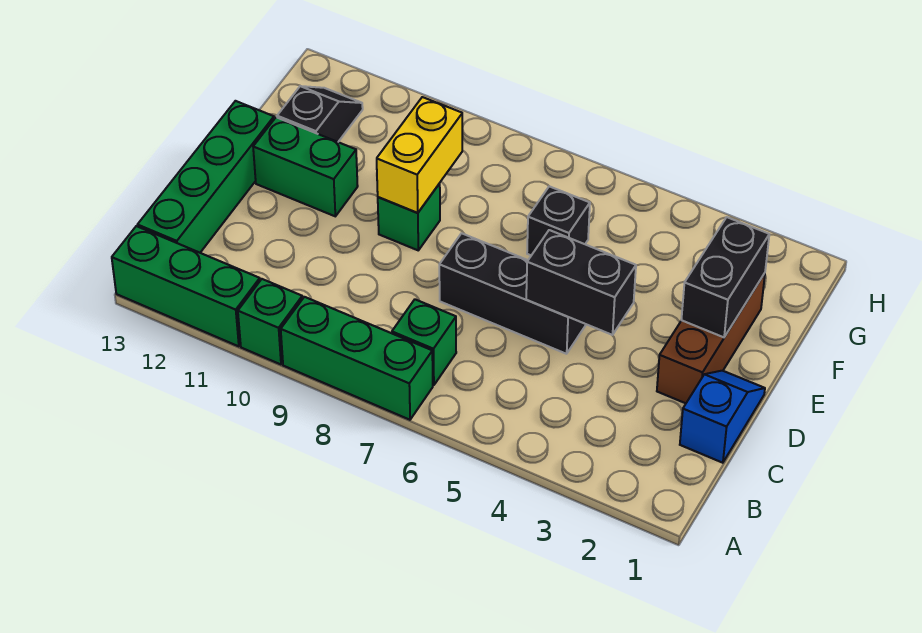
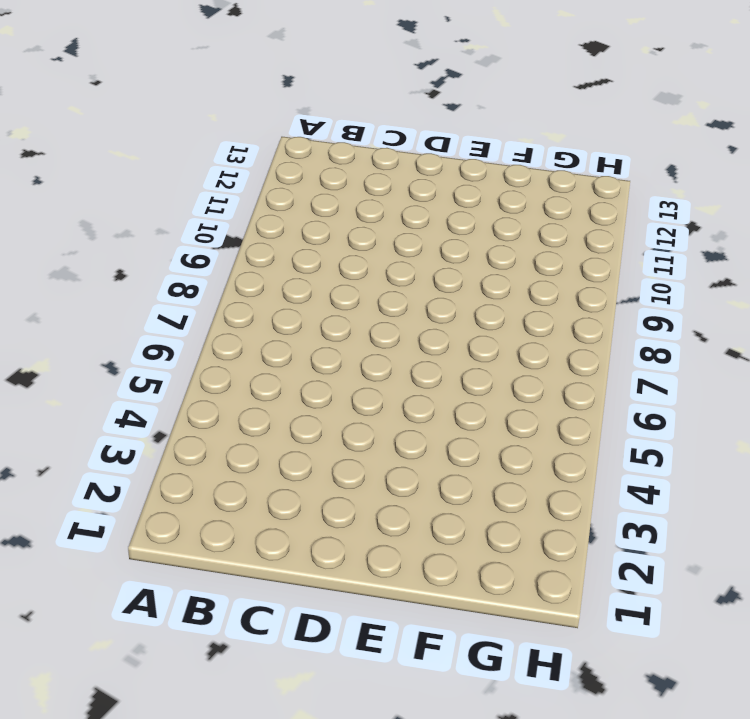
none -> green brick A7:A9 level 1
none -> green brick A10 level 1
none -> green brick A11:A13 level 1

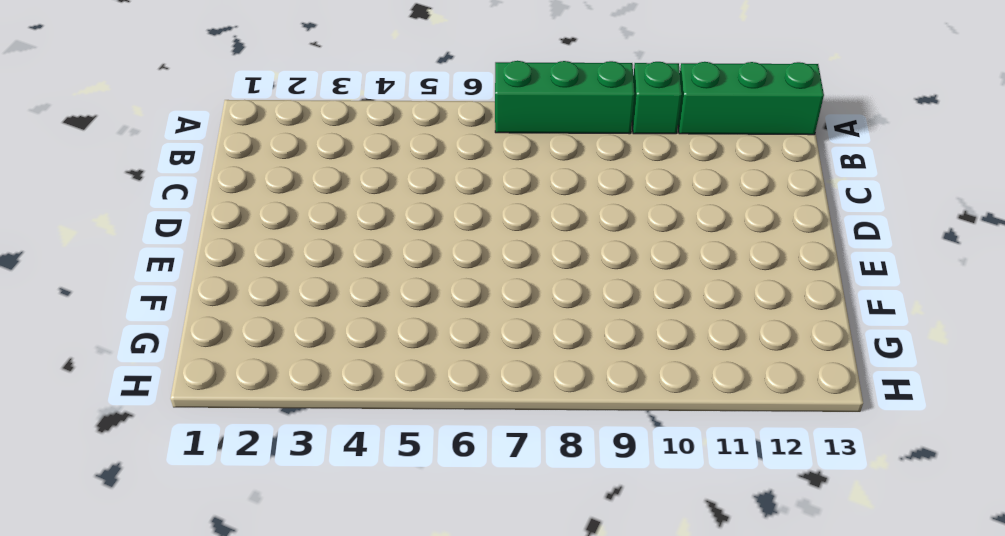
none -> green brick B7 level 1
none -> green brick B13:E13 level 1
none -> blue slope C1:D1 level 1 top C

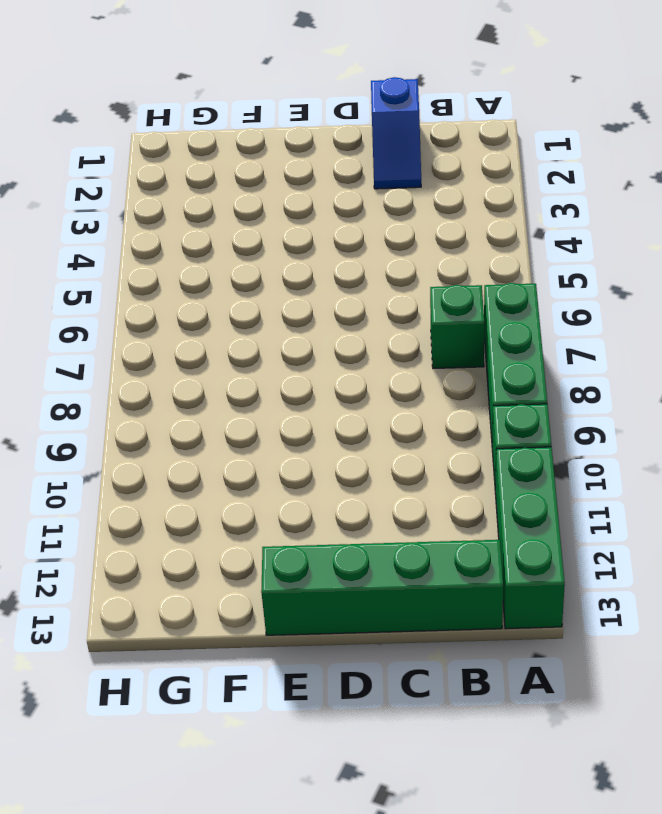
blue slope C1:C2 level 1 top 1 -> blue slope C1:D1 level 1 top C
none -> brown brick D2:F2 level 1
none -> black brick D5:D7 level 1
none -> green brick E9 level 1

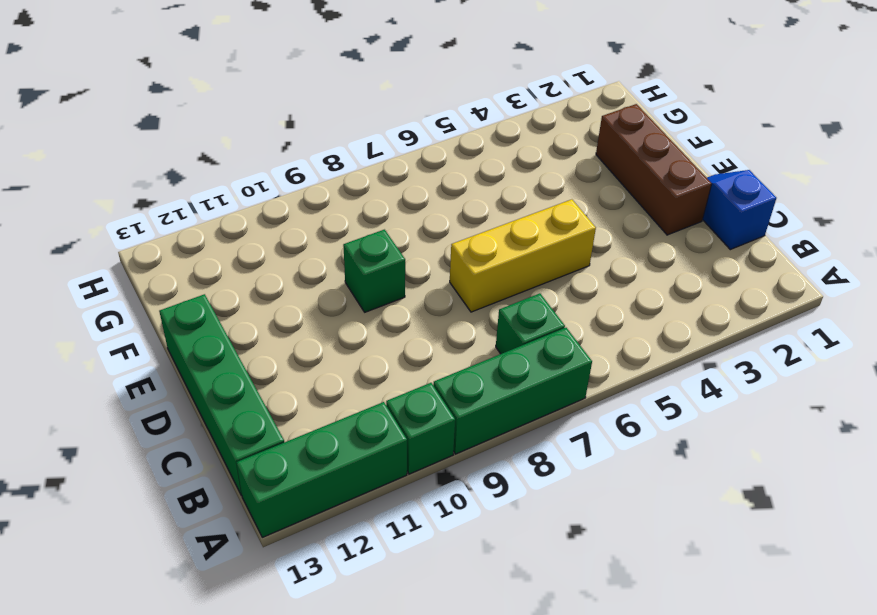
yellow brick D5:D7 level 1 -> black brick D5:D7 level 1
none -> green brick E11:E12 level 1
none -> black brick F6 level 1
none -> black slope F12:G12 level 1 top F

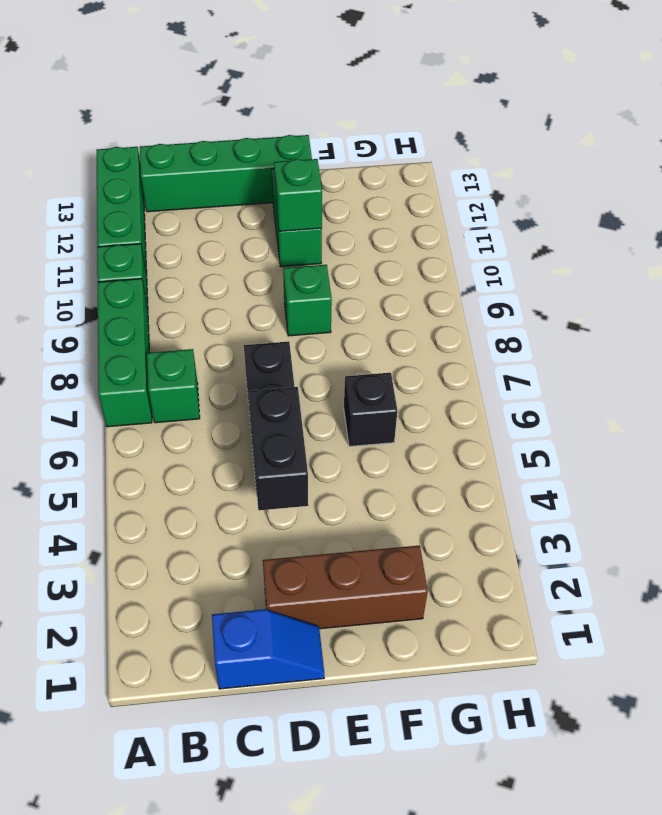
green brick E11 level 2 -> none
none -> black slope F12:G12 level 1 top F
none -> black brick E2:F2 level 2
none -> yellow brick E9:F9 level 2

